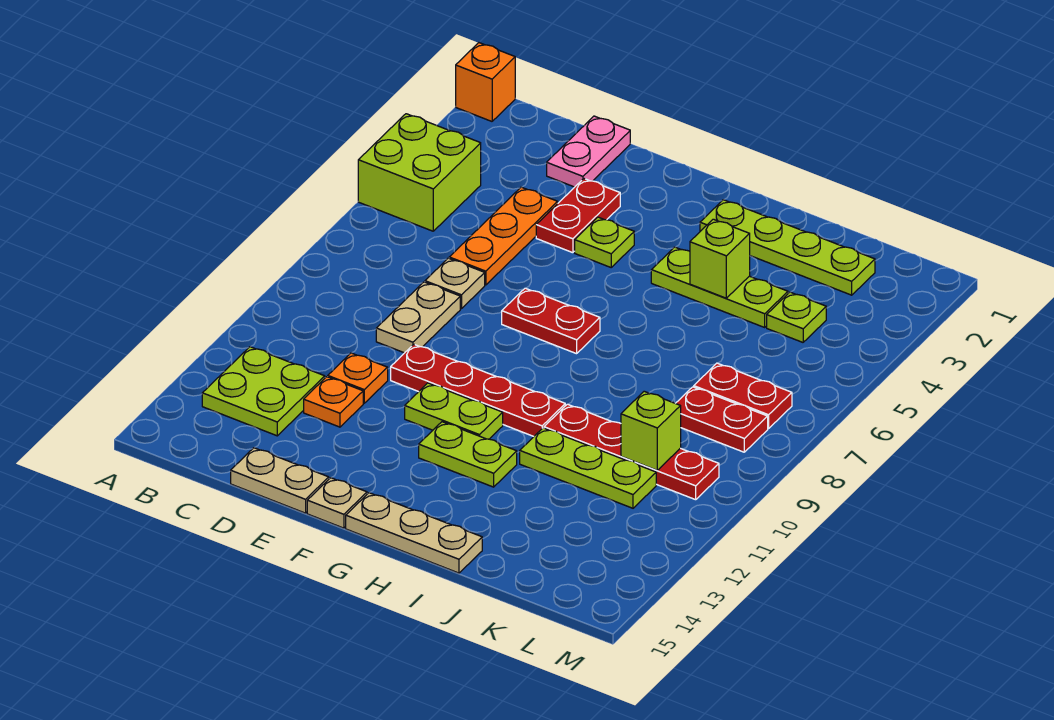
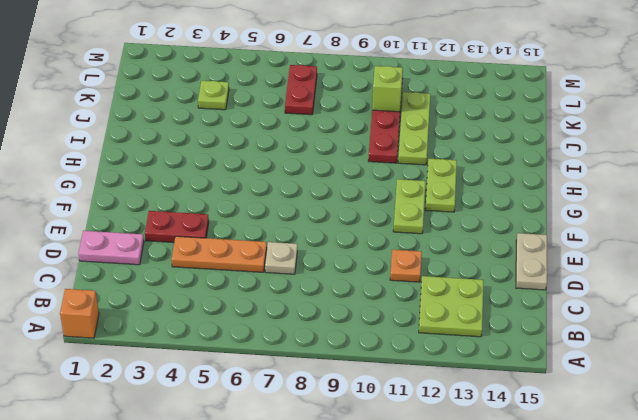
none -> lime brick A4:B5 level 1
none -> tan plate D8:D9 level 1
none -> orange plate D12 level 1

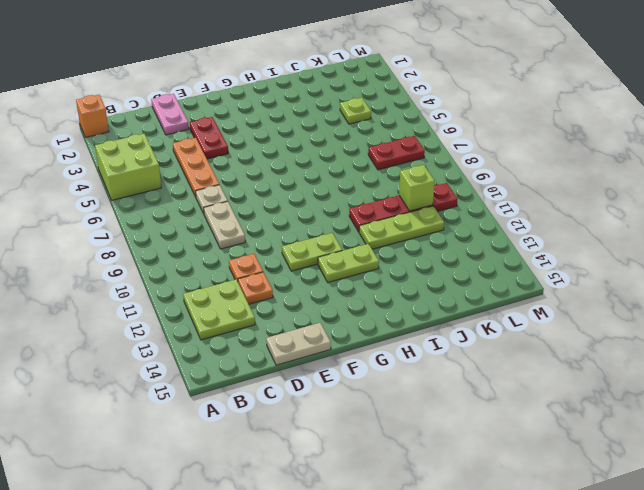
none -> red plate E10:H10 level 1
none -> lime plate F4 level 1
none -> red plate F7:G7 level 1

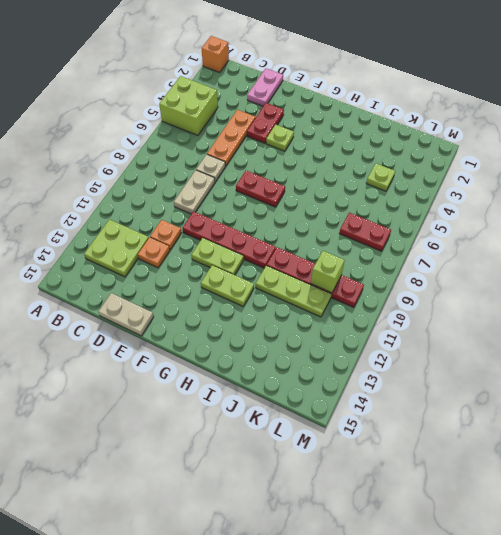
none -> tan plate F15 level 1
none -> tan plate G15:I15 level 1
none -> lime plate H2:K2 level 1

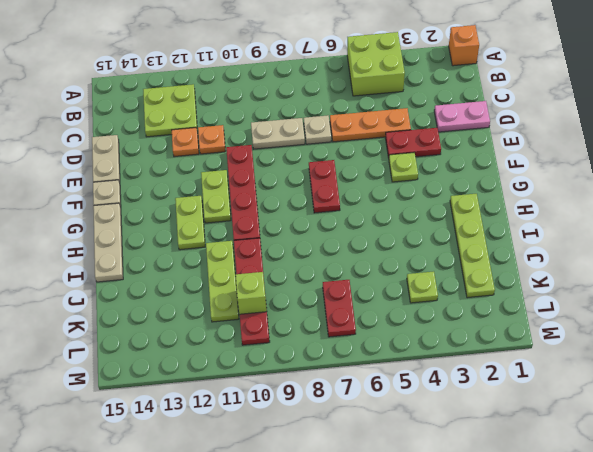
none -> lime plate H4:J4 level 1
none -> red plate K8:L8 level 1
none -> lime brick I4 level 2

